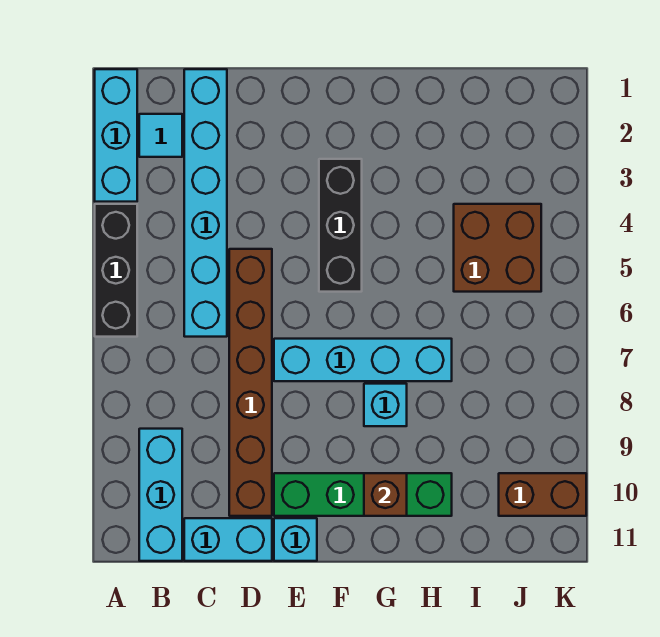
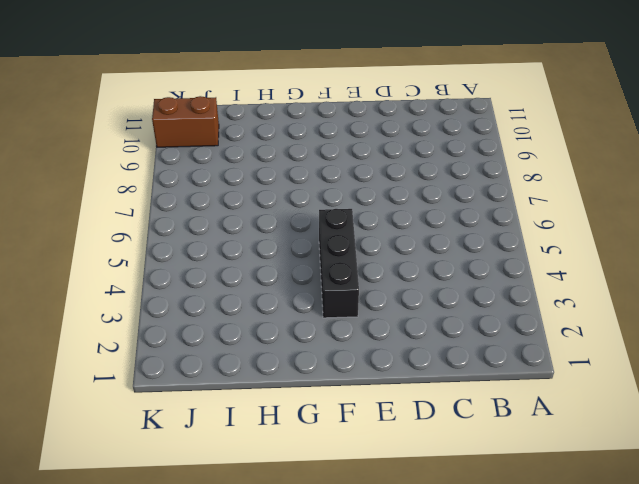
none -> cyan brick A1:A3 level 1
none -> black brick A4:A6 level 1
none -> cyan tile B2 level 1

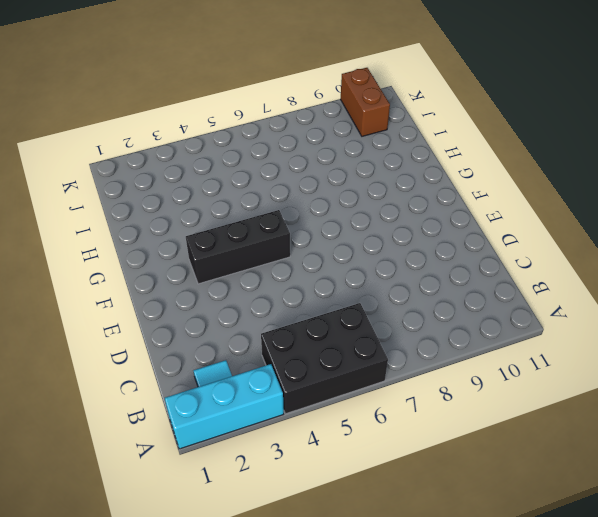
black brick A4:B6 level 1 -> black brick A4:A6 level 1
none -> cyan brick B9:B11 level 1
none -> cyan brick C1:C6 level 1
none -> cyan brick C11:D11 level 1

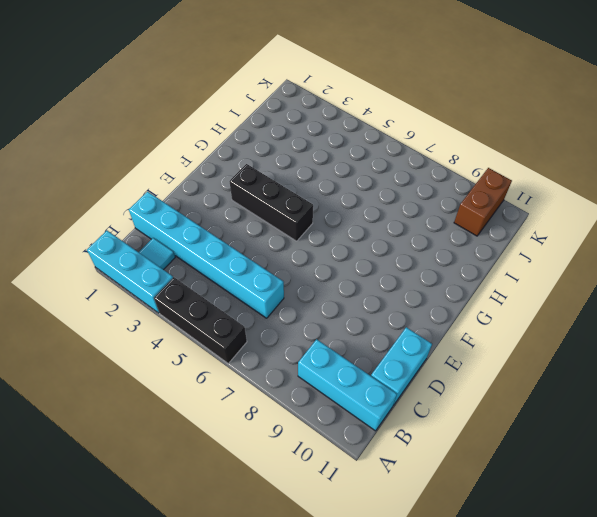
none -> brown brick D5:D10 level 1
none -> cyan brick E7:H7 level 1
none -> green brick E10:H10 level 1

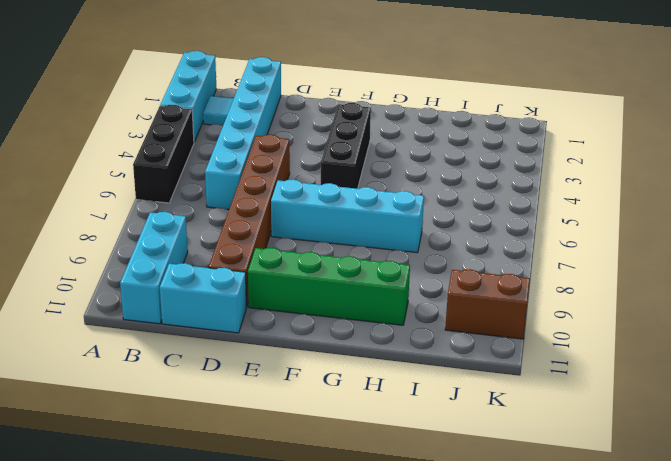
none -> cyan brick E11 level 1
none -> cyan brick G8 level 1
none -> brown brick I4:J5 level 1

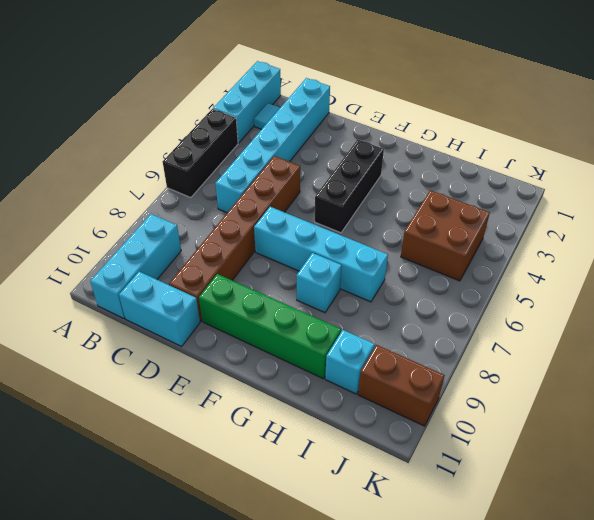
cyan brick I10 level 1 -> cyan brick E11 level 1
none -> brown brick G10 level 2

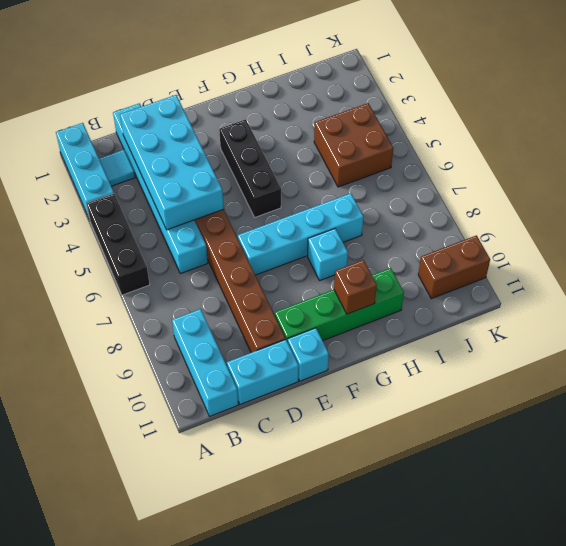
cyan brick C2:D5 level 2 -> none

